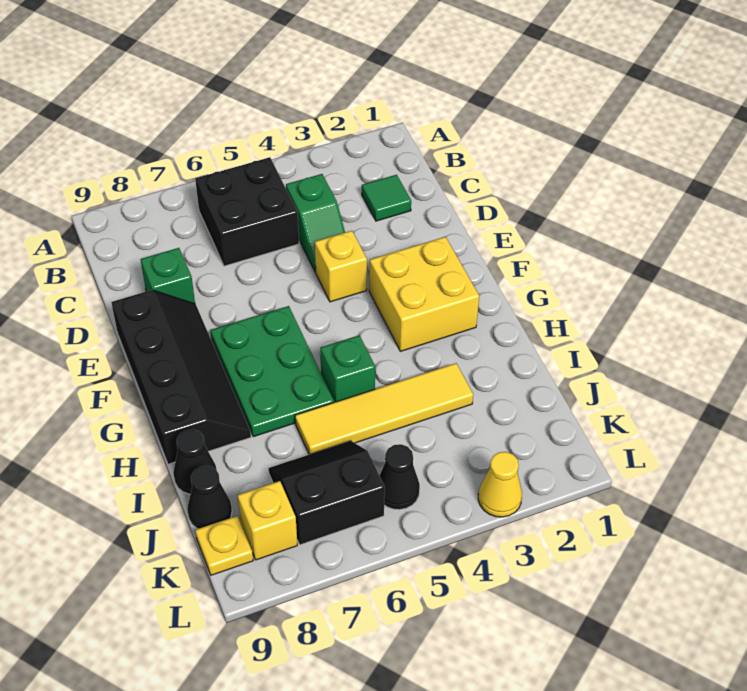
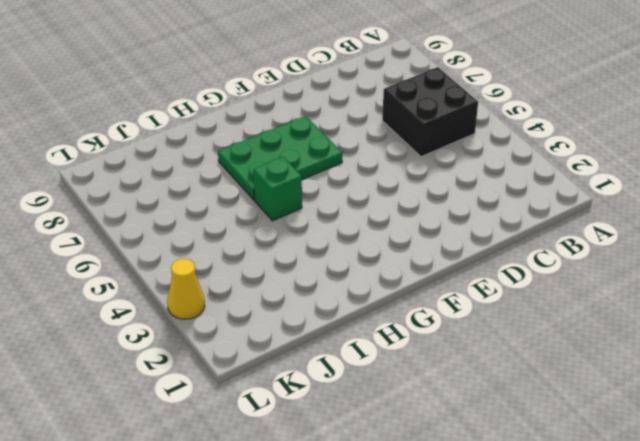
none -> green tile C2 level 1
none -> green slope C4:D4 level 1 top C
none -> green brick D8 level 1

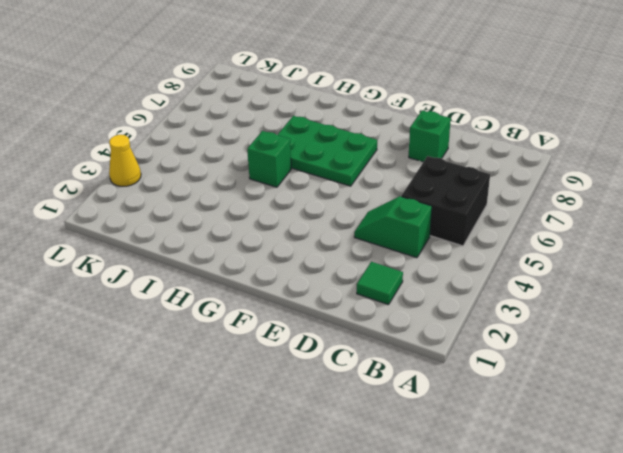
none -> yellow brick E4 level 1
none -> black slope E8:H9 level 1 top 9
none -> yellow brick F2:G3 level 1

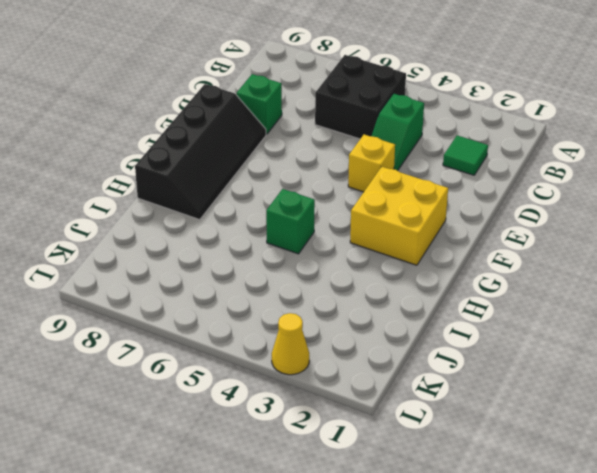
none -> green plate F6:H7 level 1
none -> yellow tile I3:I6 level 1
none -> black cone I9 level 1

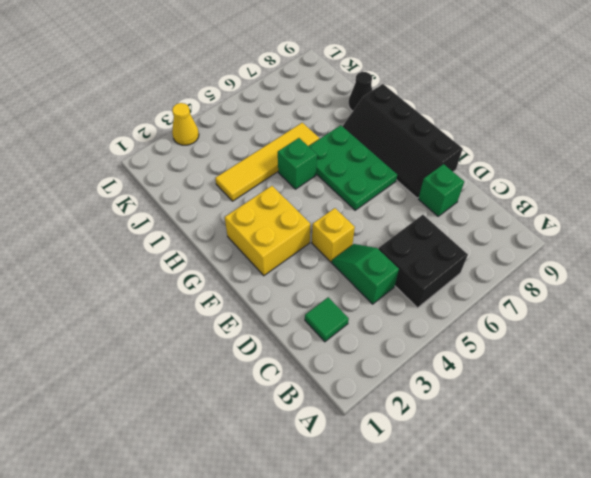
none -> black slope J6:K7 level 1 top K
none -> black cone J9 level 1
none -> black cone K5 level 1

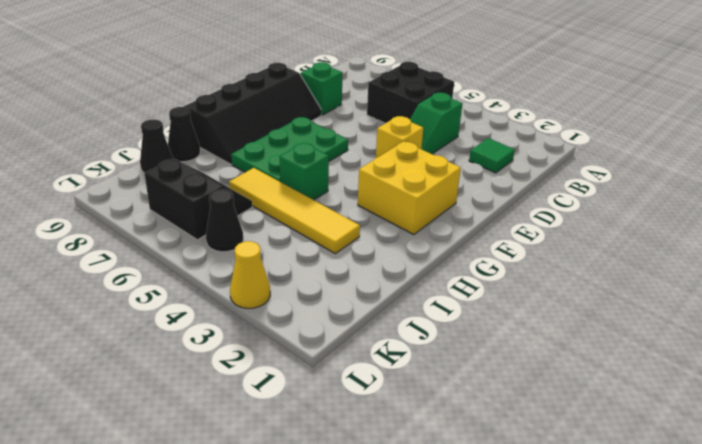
none -> yellow brick K8 level 1
none -> yellow plate K9 level 1

